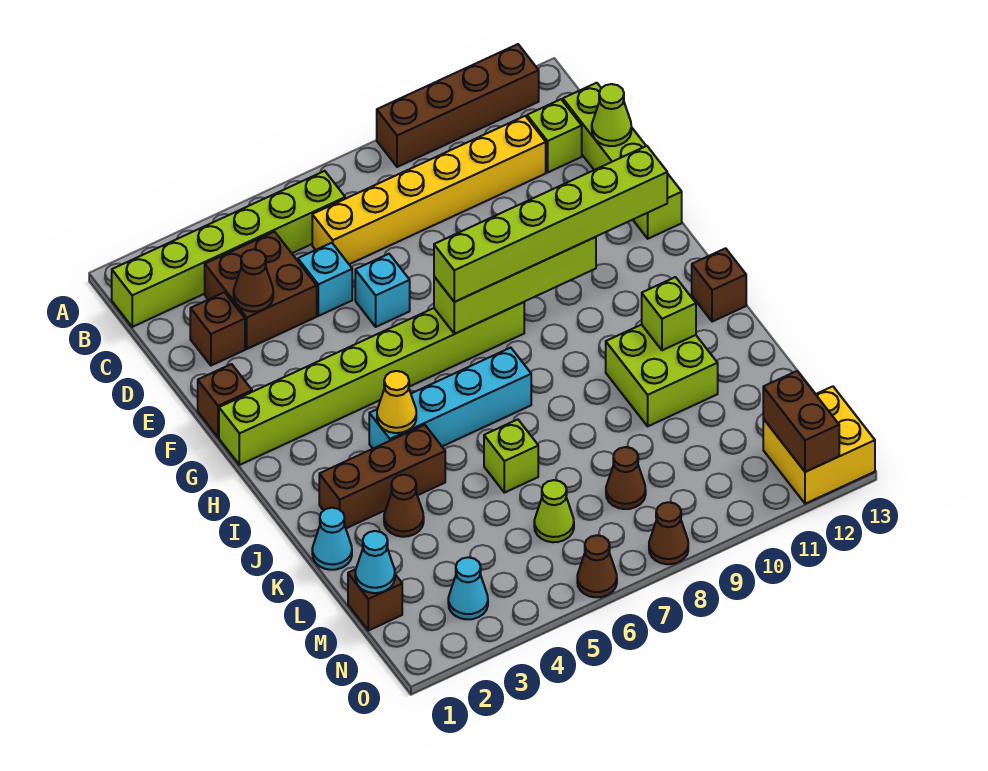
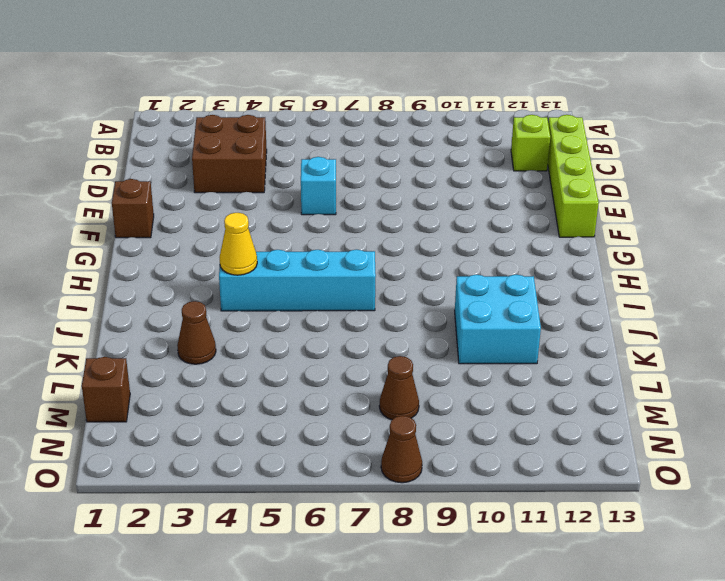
cyan brick J10:K11 level 1 -> lime brick J10:K11 level 1
none -> brown brick A9:A12 level 1
none -> lime brick B1:B6 level 1
none -> yellow brick C6:C11 level 1
none -> brown brick D2 level 1

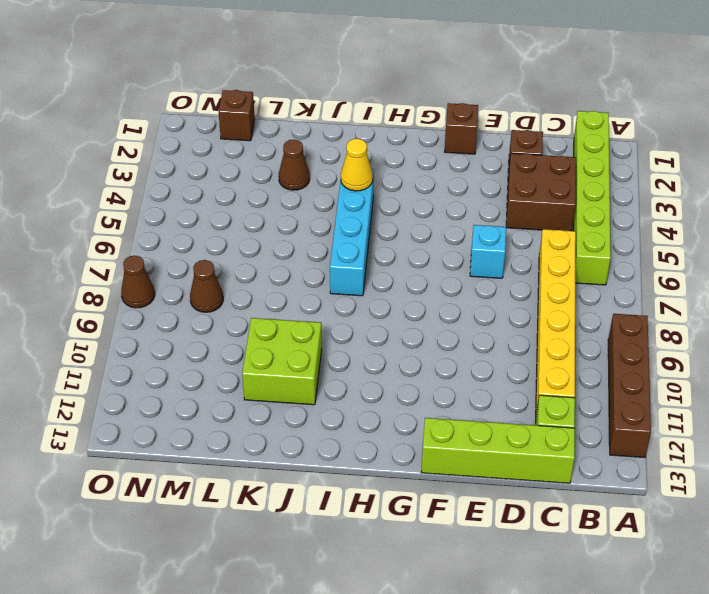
none -> cyan brick D5 level 1
none -> lime brick G1:G8 level 1
none -> brown brick I13 level 1
none -> brown brick J2:J4 level 1

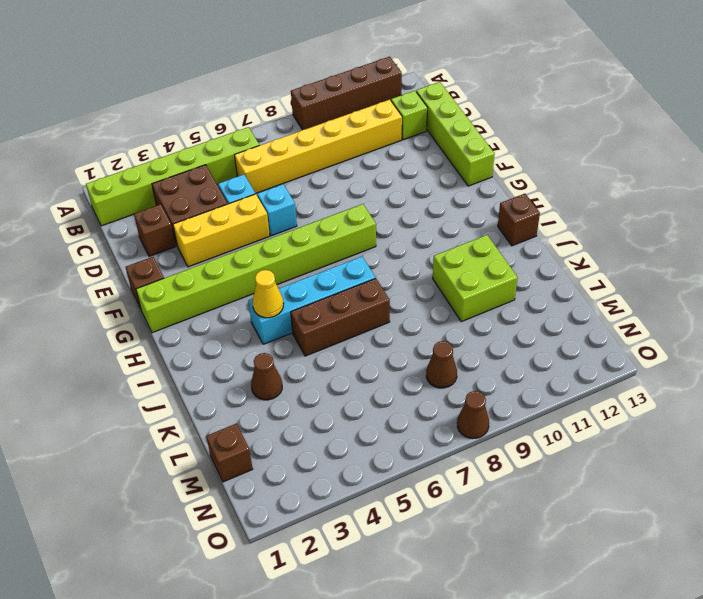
yellow brick E3:E5 level 1 -> none
brown brick J5:J7 level 1 -> brown brick J2:J4 level 1
none -> cyan cone K1 level 1
none -> lime brick K6 level 1
none -> lime cone M6 level 1
none -> cyan cone N3 level 1

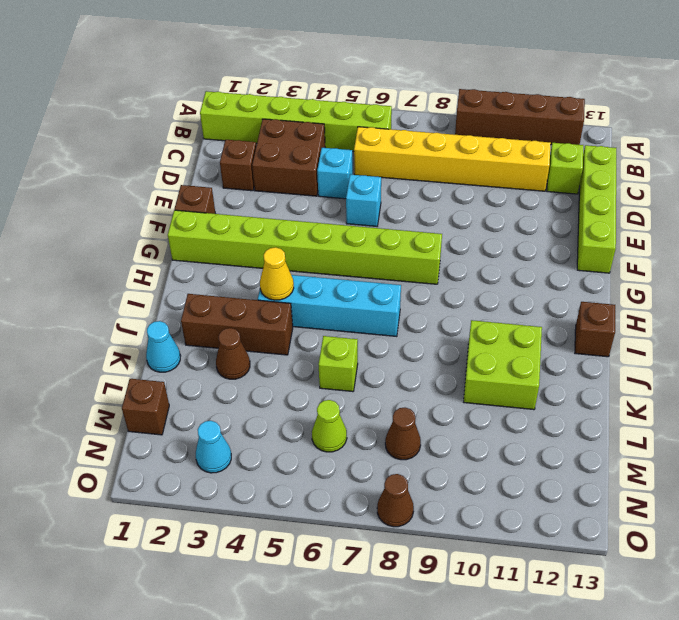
none -> yellow brick N12:O13 level 1
none -> brown cone O6 level 1
none -> brown cone D3 level 2
none -> lime cone D13 level 2

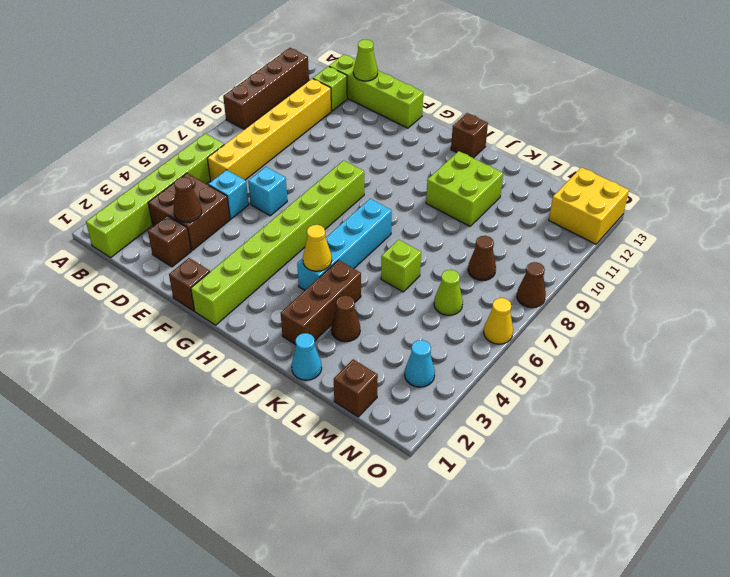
yellow cone O6 level 1 -> brown cone O6 level 1
none -> lime brick G7:G10 level 2
none -> lime brick J11 level 2
none -> cyan cone M1 level 2
none -> brown brick N12:O12 level 2

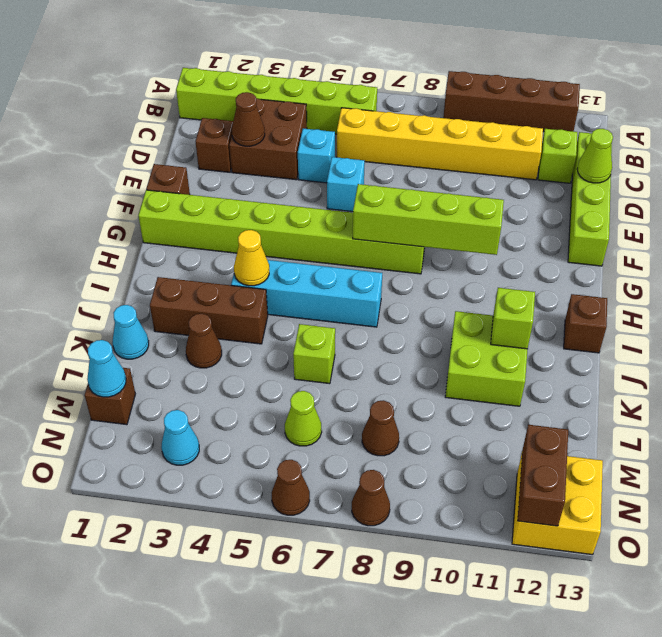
none -> lime brick G7:G12 level 3

